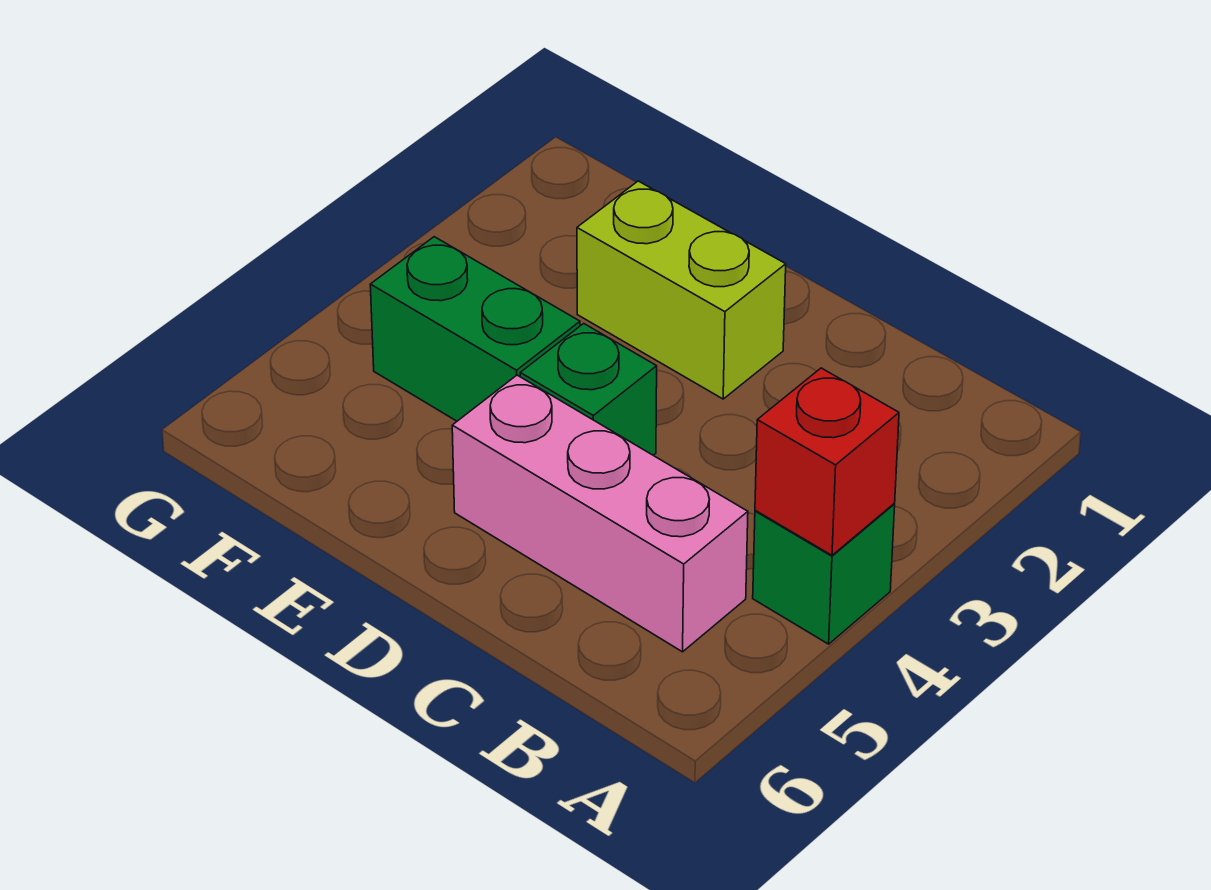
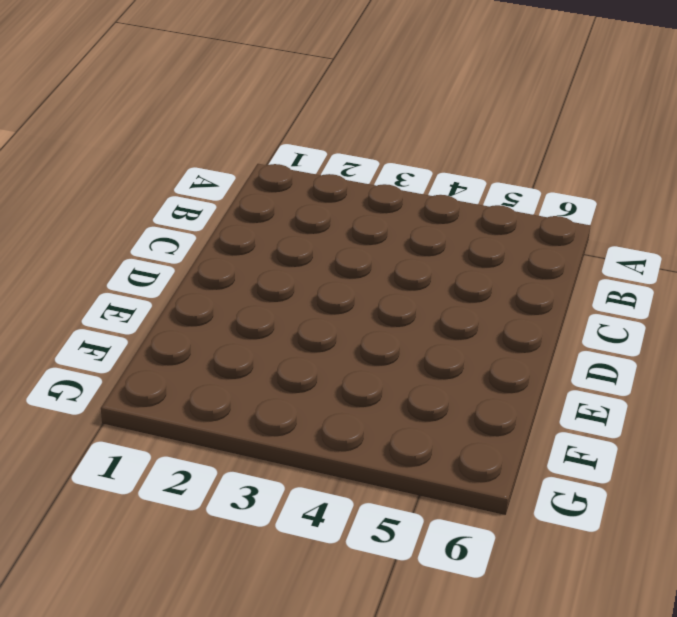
none -> green brick A4 level 1
none -> pink brick B5:D5 level 1

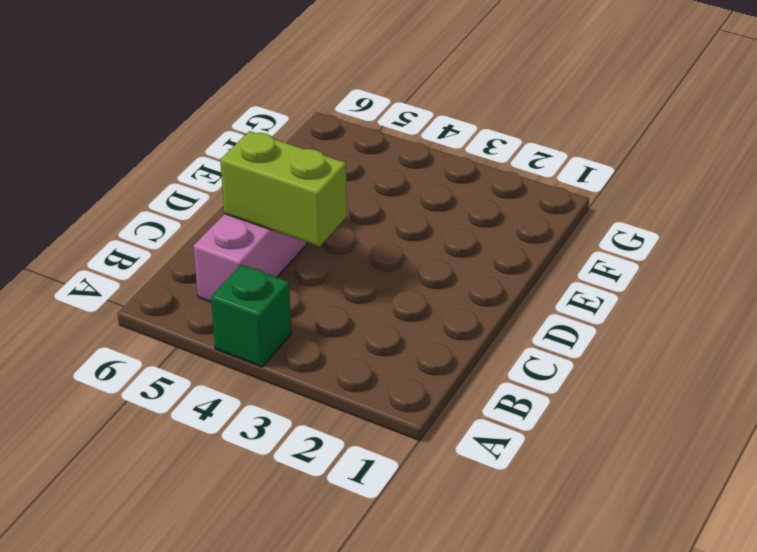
lime brick C4:C5 level 2 -> lime brick D2:E2 level 1
none -> green brick D4 level 1
none -> green brick E4:F4 level 1

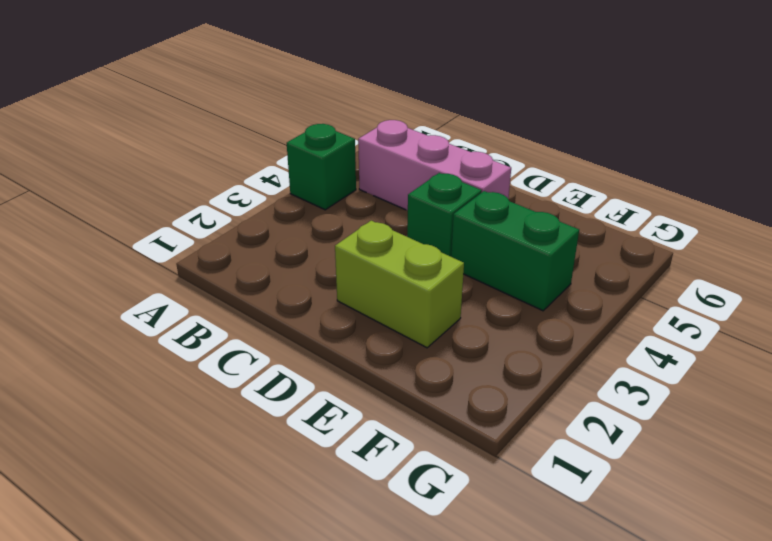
none -> red brick A4 level 2

